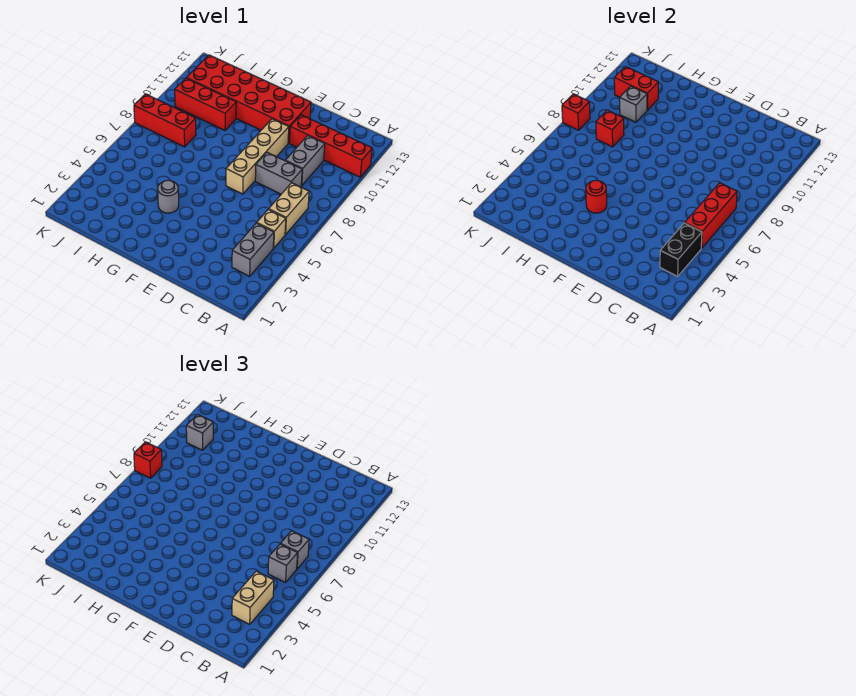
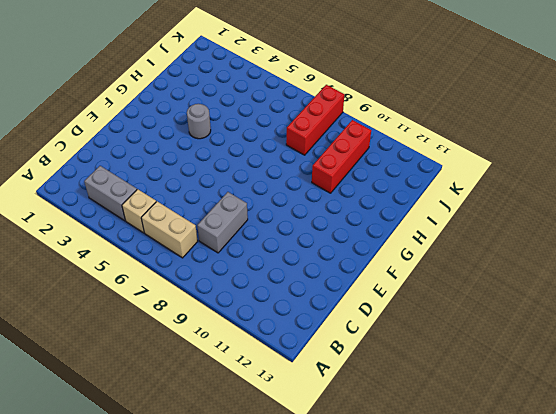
none -> red brick A11:D11 level 1
none -> grey brick C9:C10 level 1
none -> tan brick E7:E10 level 1

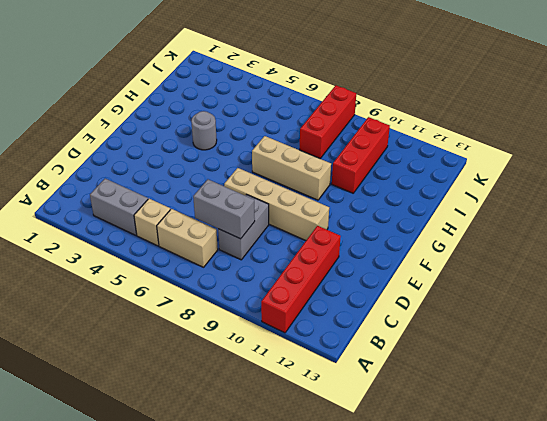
grey brick C7:C8 level 2 -> grey brick C9:C10 level 1
tan brick G7:G9 level 1 -> none
none -> red brick E11:J12 level 1
none -> black brick B3:B4 level 2
none -> red brick B5:B7 level 2

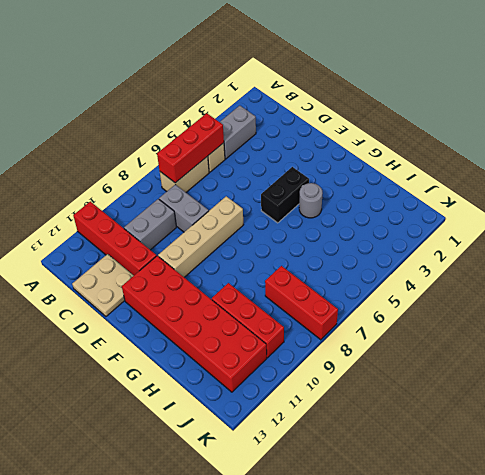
tan plate C12:D13 level 1 -> none
black brick F4:F5 level 1 -> black brick B3:B4 level 2
none -> red round brick G4 level 2
none -> red brick I8 level 2
none -> grey brick I10 level 2

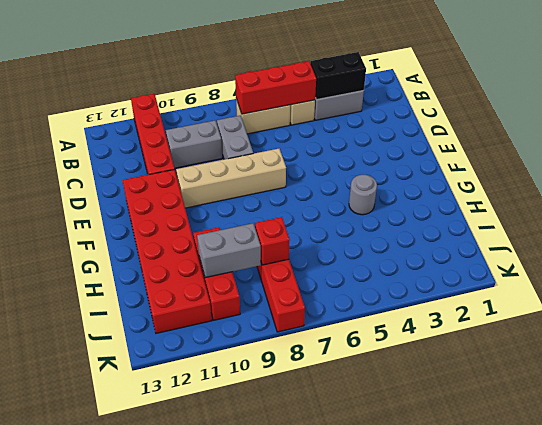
grey brick I9:I10 level 2 -> grey brick I10 level 2
none -> red round brick G4 level 2
none -> red brick I11:J11 level 2
none -> red brick K8 level 2

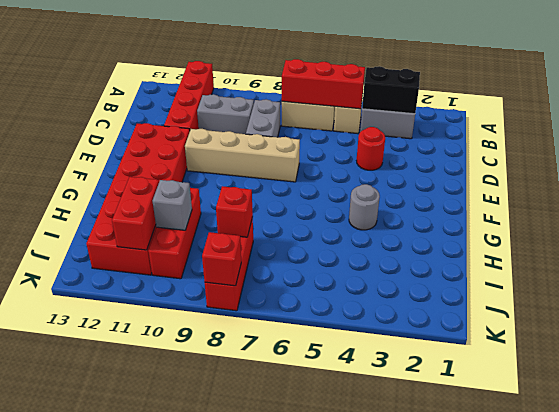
red round brick D4 level 1 -> red round brick G4 level 2
none -> tan brick B3:B4 level 3
none -> grey brick B6 level 3
none -> grey brick B7 level 3

